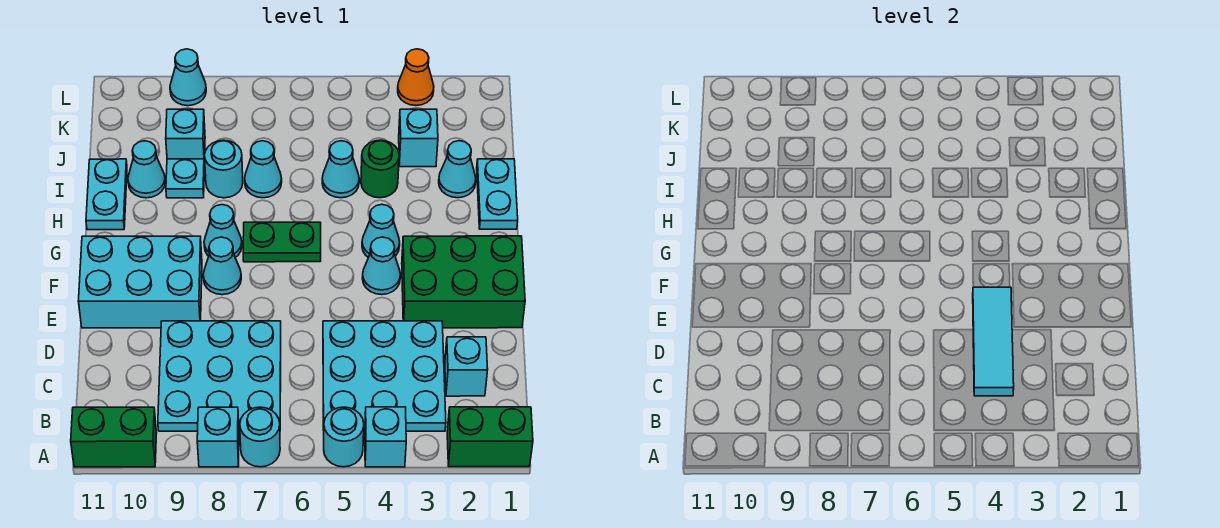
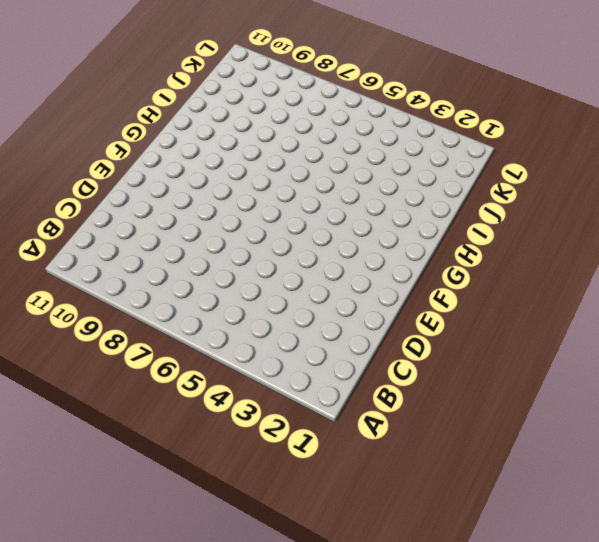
none -> green brick A1:A2 level 1
none -> cyan brick A4 level 1
none -> cyan round brick A5 level 1
none -> cyan round brick A7 level 1

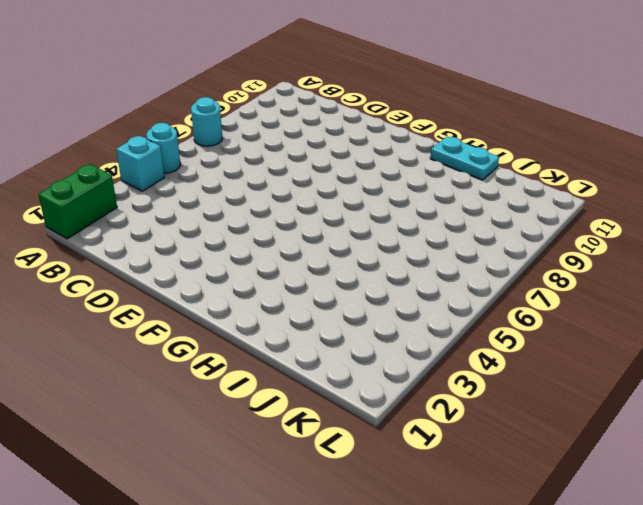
none -> cyan brick A8 level 1
none -> green brick A10:A11 level 1
none -> cyan plate B3:D5 level 1
none -> cyan plate B7:D9 level 1

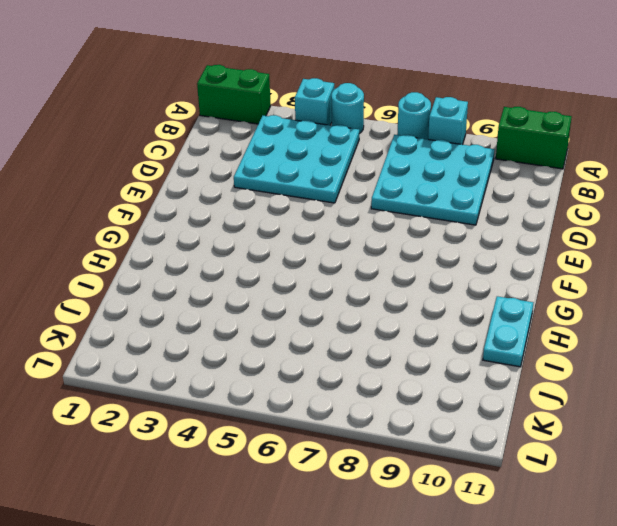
none -> cyan brick C2 level 1
none -> green brick E1:F3 level 1
none -> cyan brick E9:F11 level 1
none -> cyan cone F4 level 1

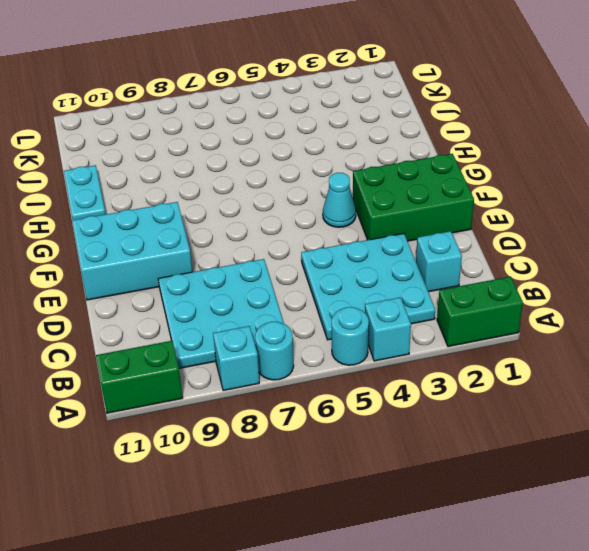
none -> cyan cone F8 level 1
none -> cyan cone G4 level 1
none -> green plate G6:G7 level 1
none -> cyan cone G8 level 1

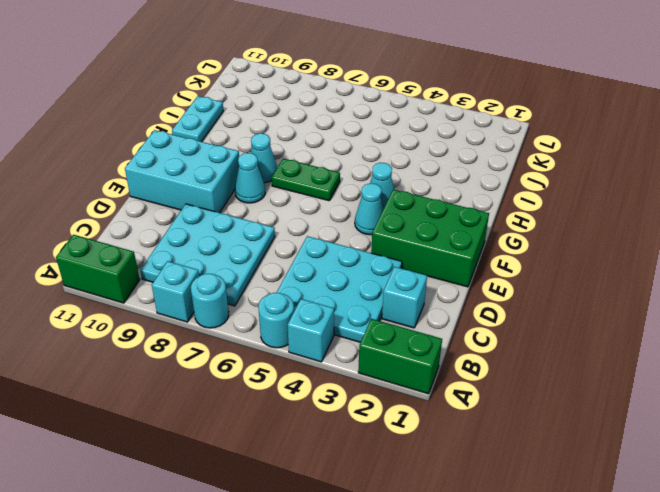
none -> cyan plate H1:I1 level 1
none -> cyan cone I2 level 1
none -> green round brick I4 level 1
none -> cyan cone I5 level 1

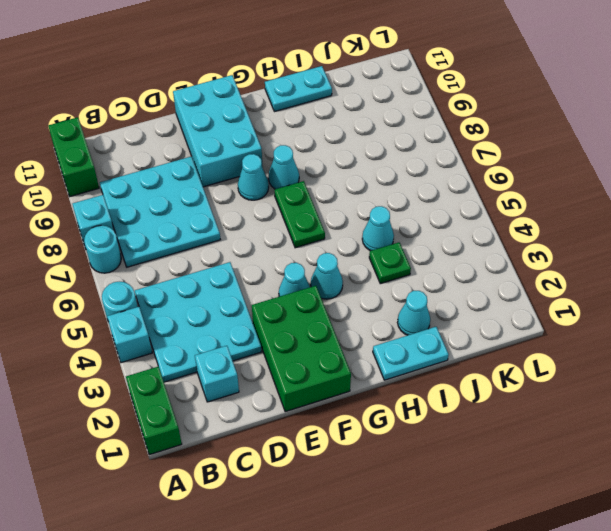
green plate I4 level 1 -> green round brick I4 level 1
none -> cyan cone I7 level 1
none -> cyan round brick I8 level 1
none -> cyan plate I9 level 1
none -> cyan cone I10 level 1

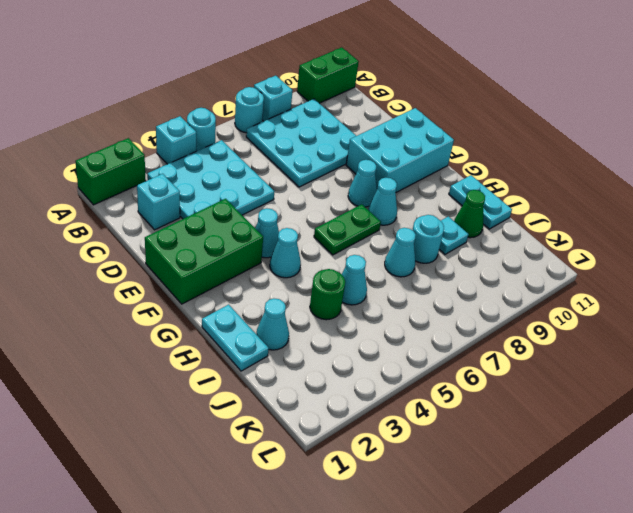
green cone I10 level 1 -> cyan cone I10 level 1
none -> cyan brick J3 level 1
none -> cyan brick J9 level 1
none -> orange cone L3 level 1
none -> cyan cone L9 level 1

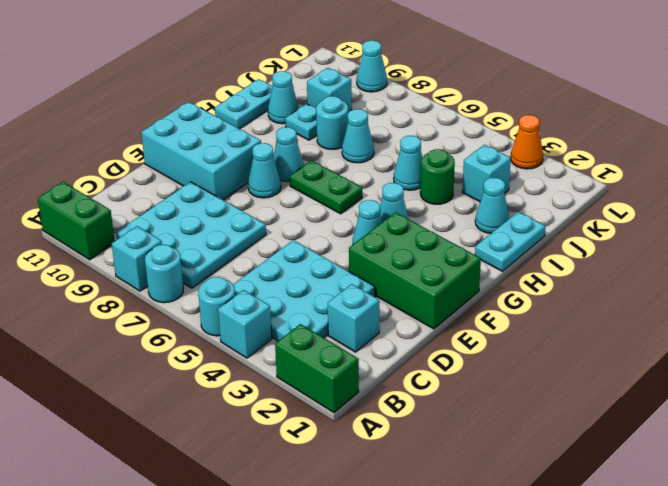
none -> cyan tile C4:E4 level 2

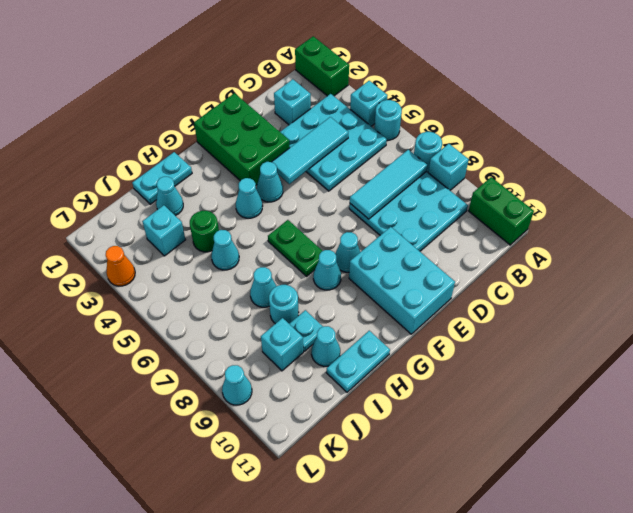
cyan tile B7:D7 level 2 -> none

